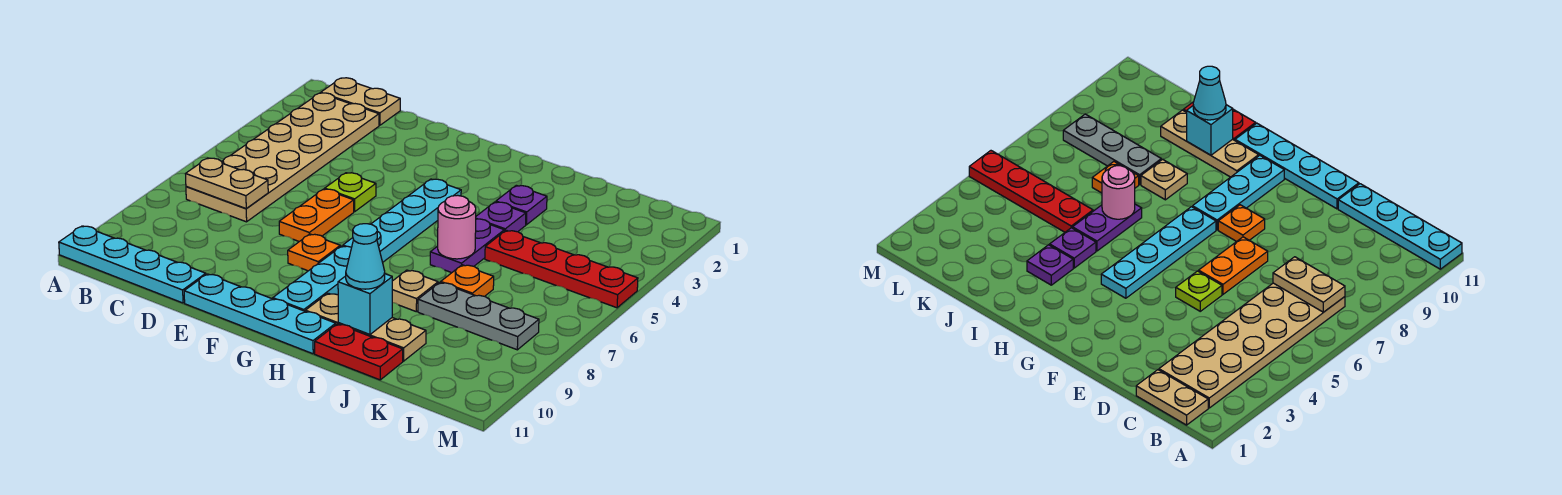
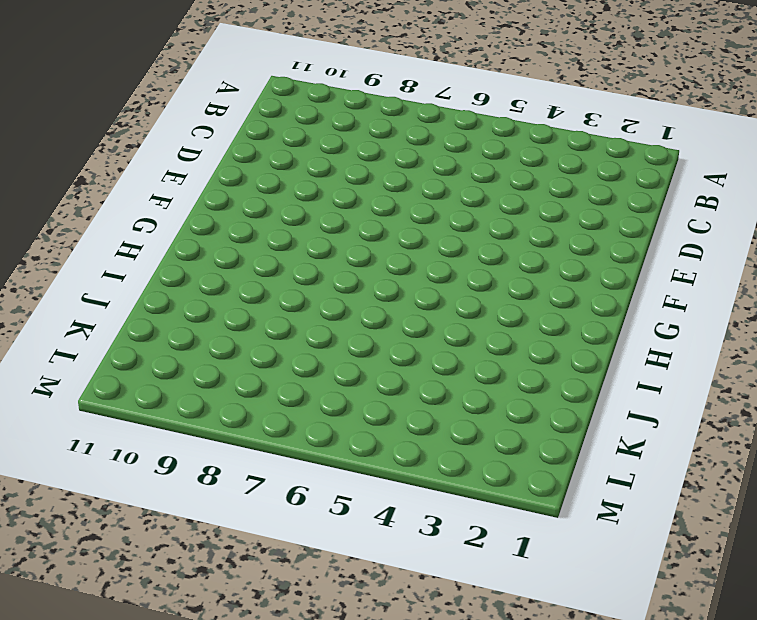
none -> cyan plate A11:D11 level 1
none -> tan plate B1:C1 level 1
none -> tan plate B2:C7 level 1

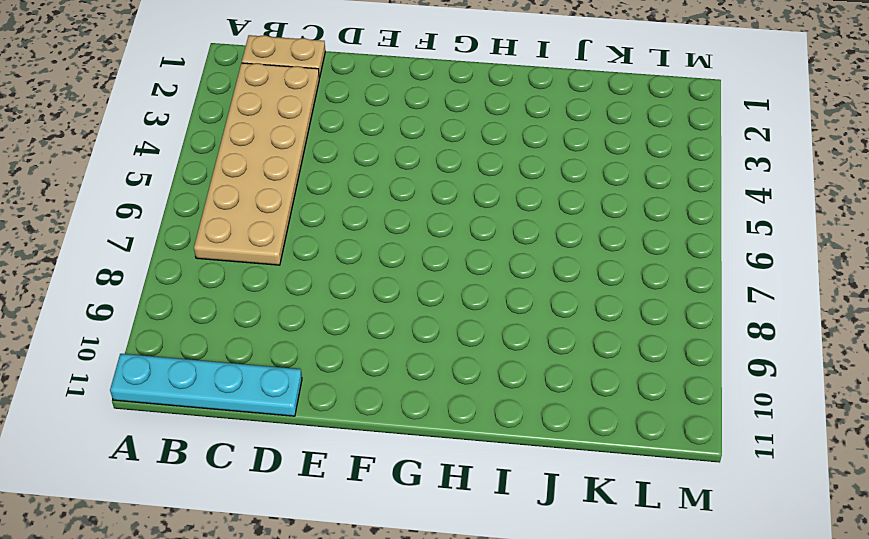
none -> lime plate E5 level 1
none -> orange plate E6:E7 level 1
none -> cyan plate E11:H11 level 1

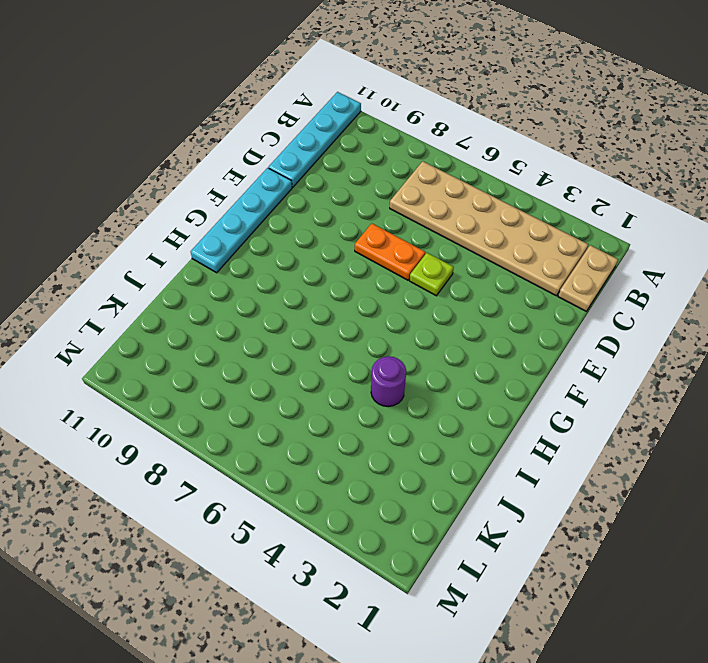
purple round brick I4 level 1 -> purple plate I4 level 1
none -> orange plate F8 level 1
none -> cyan plate G4:G7 level 1
none -> cyan plate G8:G10 level 1

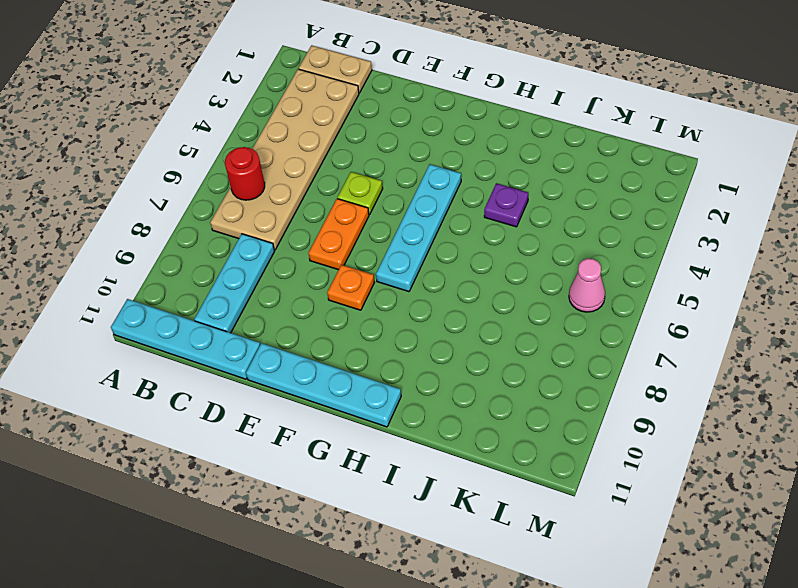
red round brick B6 level 2 -> none
cyan plate C8:C10 level 1 -> cyan plate G8:G10 level 1
pink cone L6 level 1 -> none
none -> tan plate H10:J10 level 1
none -> purple plate I3 level 1
none -> purple plate I5:I6 level 1

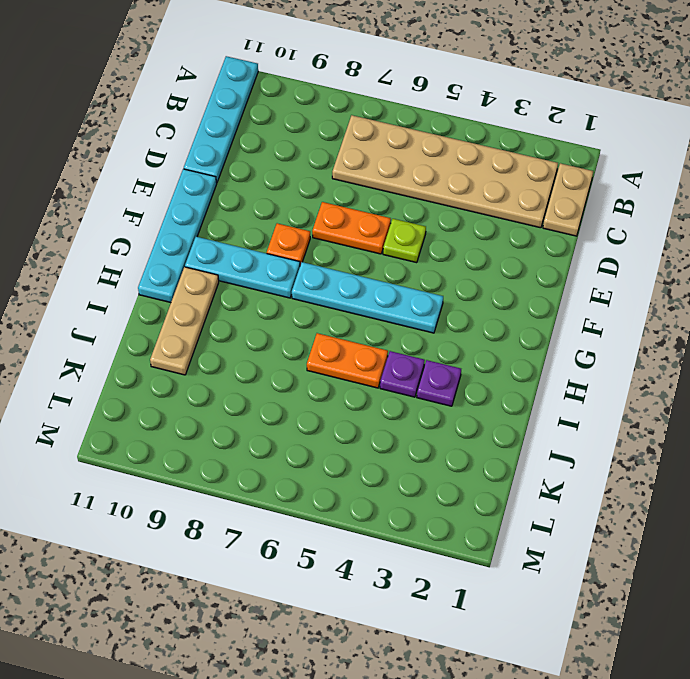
orange plate I5:I6 level 1 -> purple plate I5:I6 level 1
none -> tan plate I8 level 1
none -> red plate I11:J11 level 1
none -> red plate J5:M5 level 1

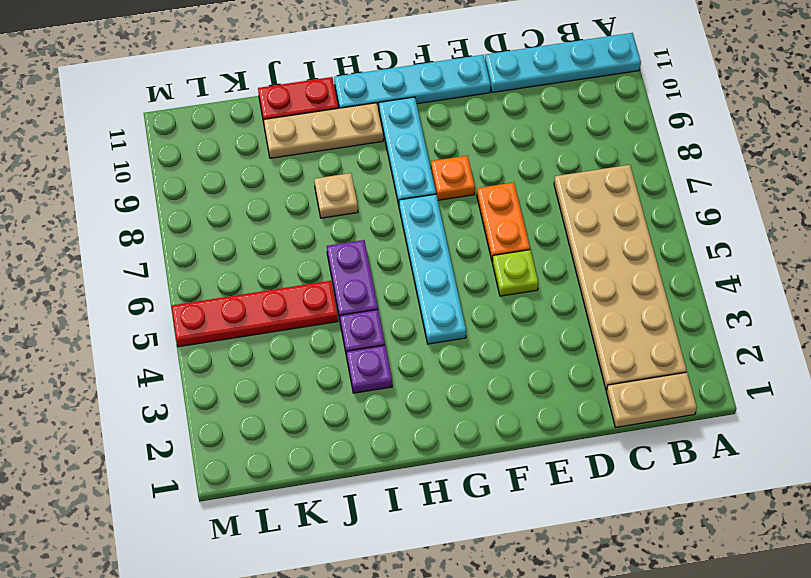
none -> orange plate J7 level 1
none -> grey plate J8:L8 level 1
none -> tan plate B7:C7 level 2

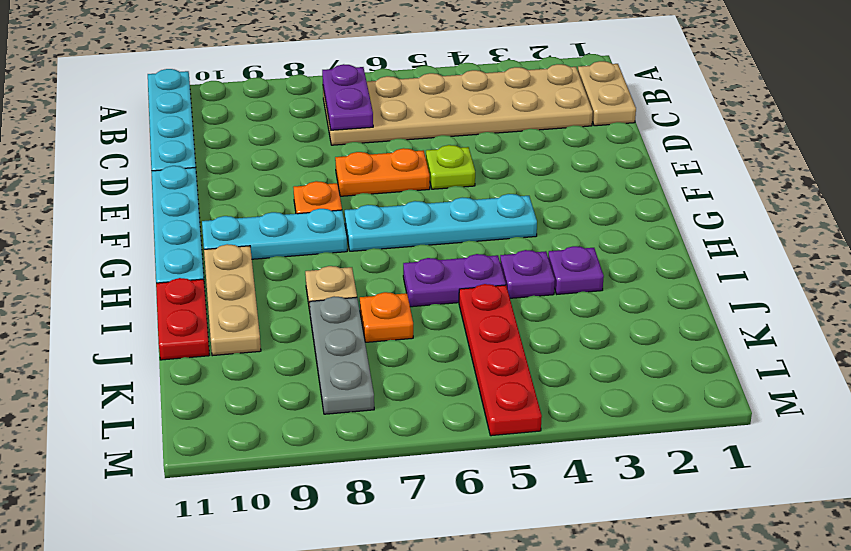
purple plate B7:C7 level 2 -> tan plate B7:C7 level 2
none -> pink round brick I6 level 2
none -> cyan brick I10 level 2
none -> cyan cone I10 level 3

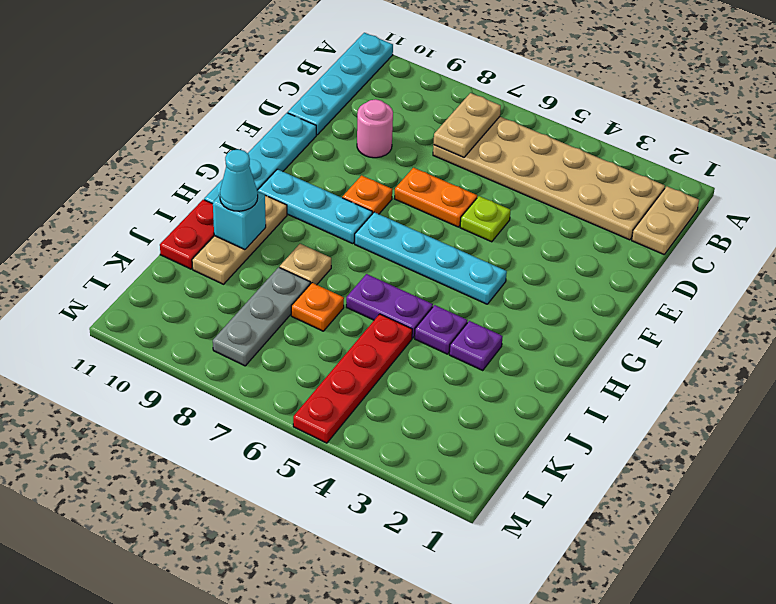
pink round brick D9 level 1 -> pink round brick I6 level 2

